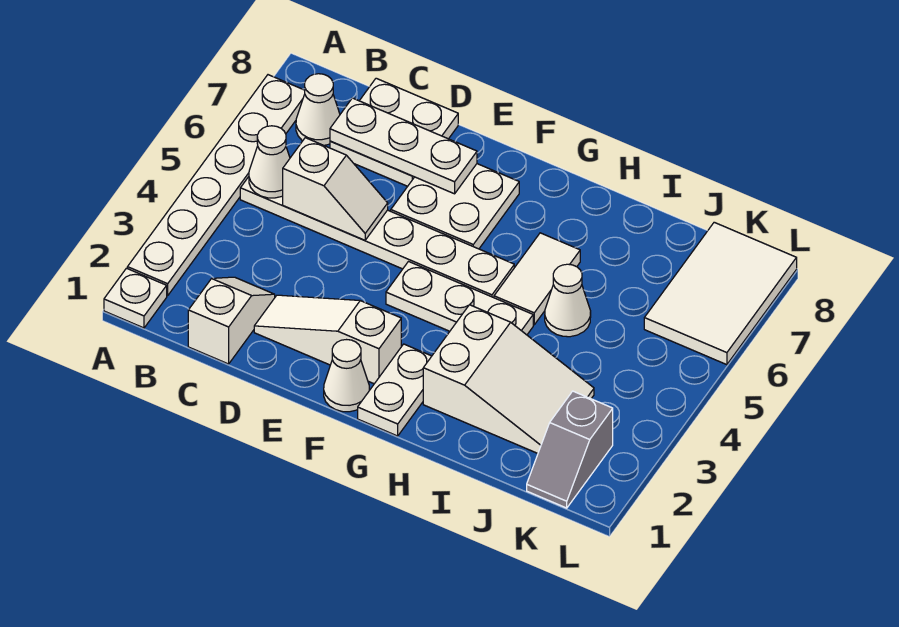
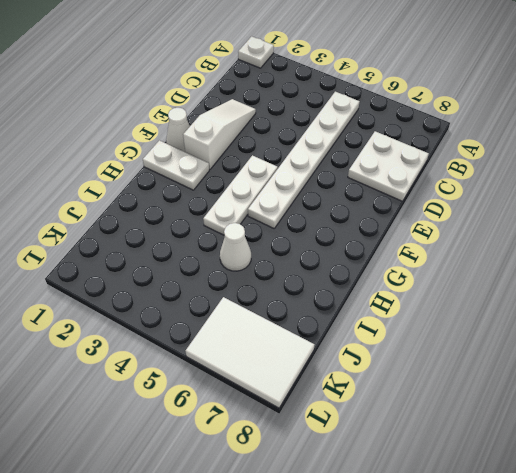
none -> white plate A2:A7 level 1
none -> white cone B7 level 1
none -> white slope C1:C2 level 1 top 1

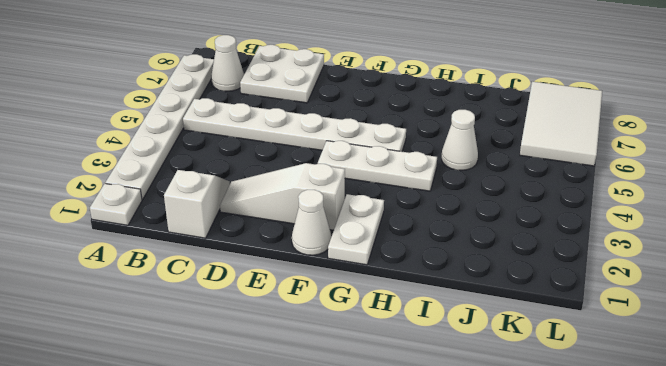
none -> white plate E6:F7 level 1
none -> white slope H2:J3 level 1 top H
none -> white tile H5:H6 level 1

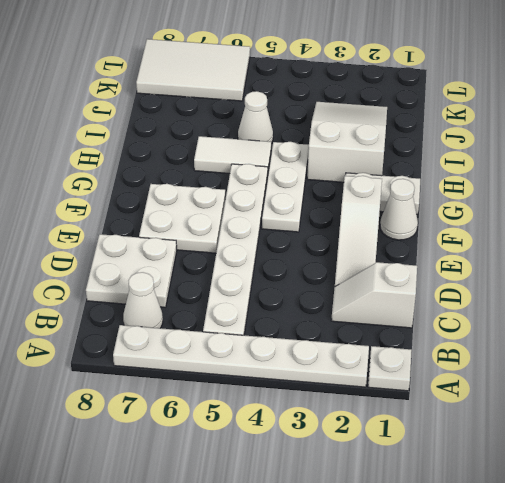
none -> grey slope K1:K2 level 1 top 2
none -> white cone B5 level 2
none -> white slope C5:D5 level 2 top C

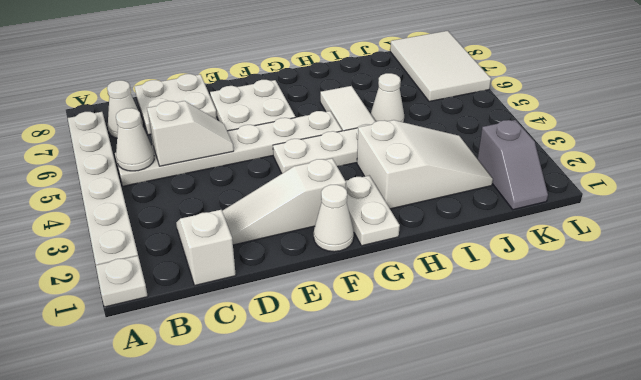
none -> white plate C7:E7 level 2

